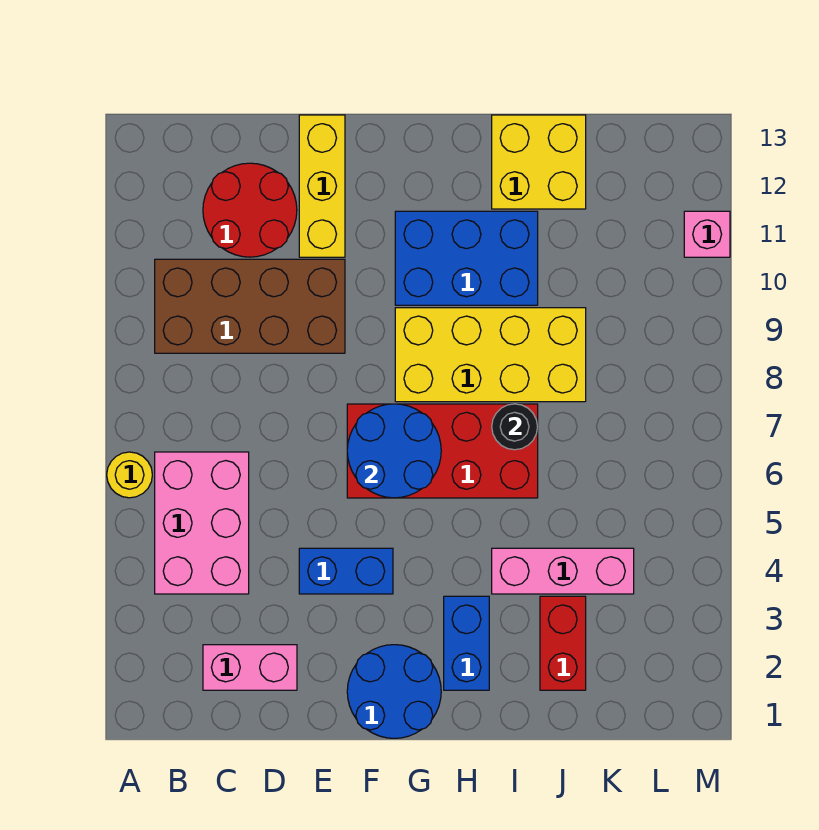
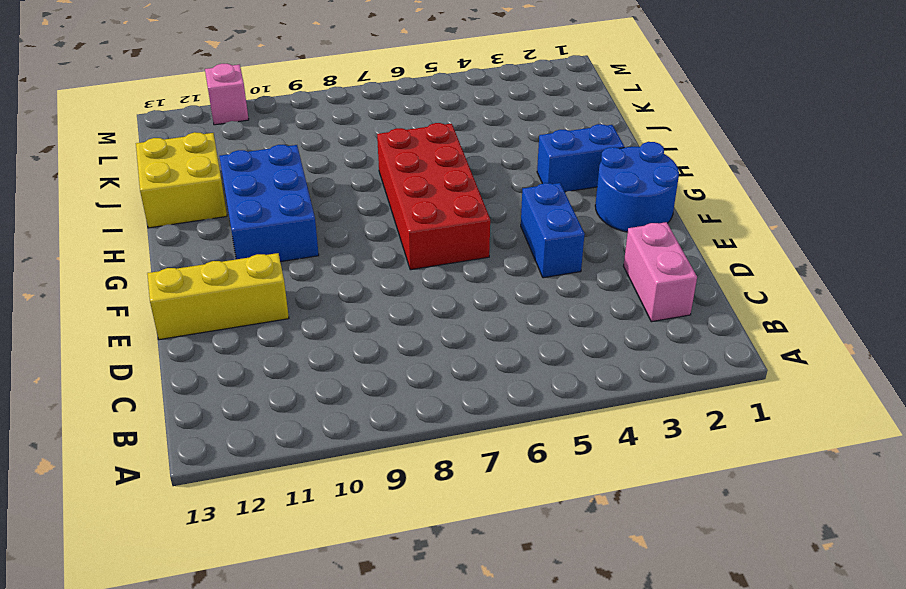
none -> yellow round brick A6 level 1
none -> pink brick B4:C6 level 1
none -> brown brick B9:E10 level 1

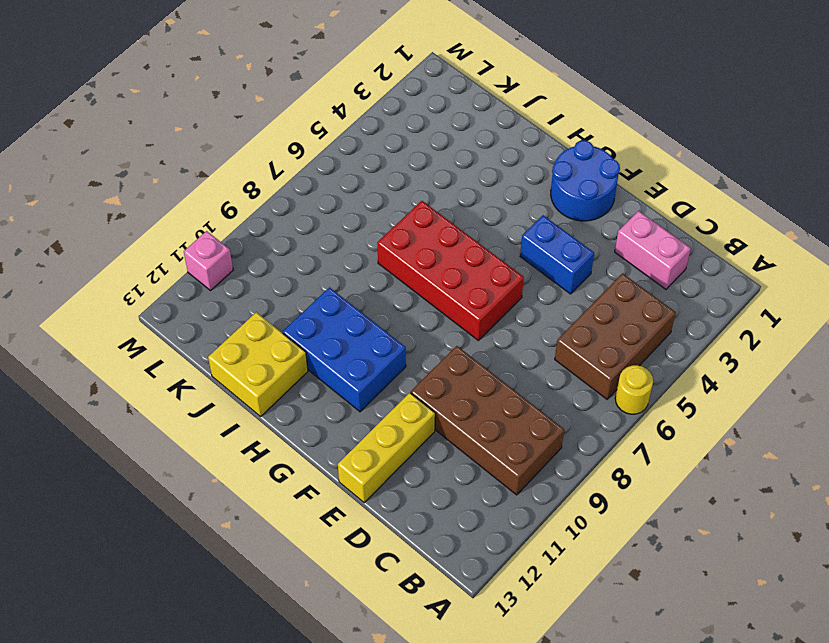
brown brick B4:C6 level 1 -> pink brick B4:C6 level 1
none -> red round brick C11:D12 level 1
none -> yellow brick G8:J9 level 1
none -> blue brick H2:H3 level 1

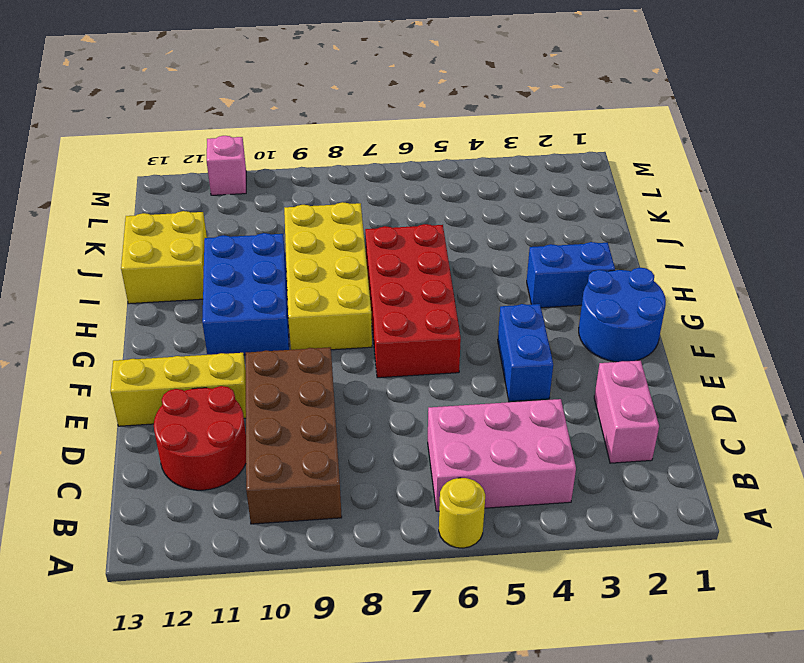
none -> pink brick I4:K4 level 1
none -> red brick J2:J3 level 1
none -> blue round brick F6:G7 level 2

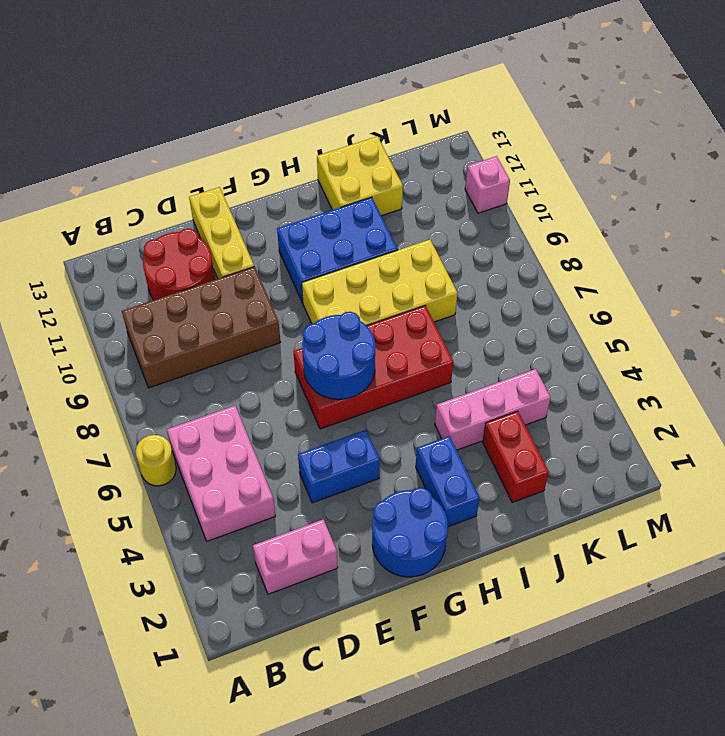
none -> black round brick I7 level 2

